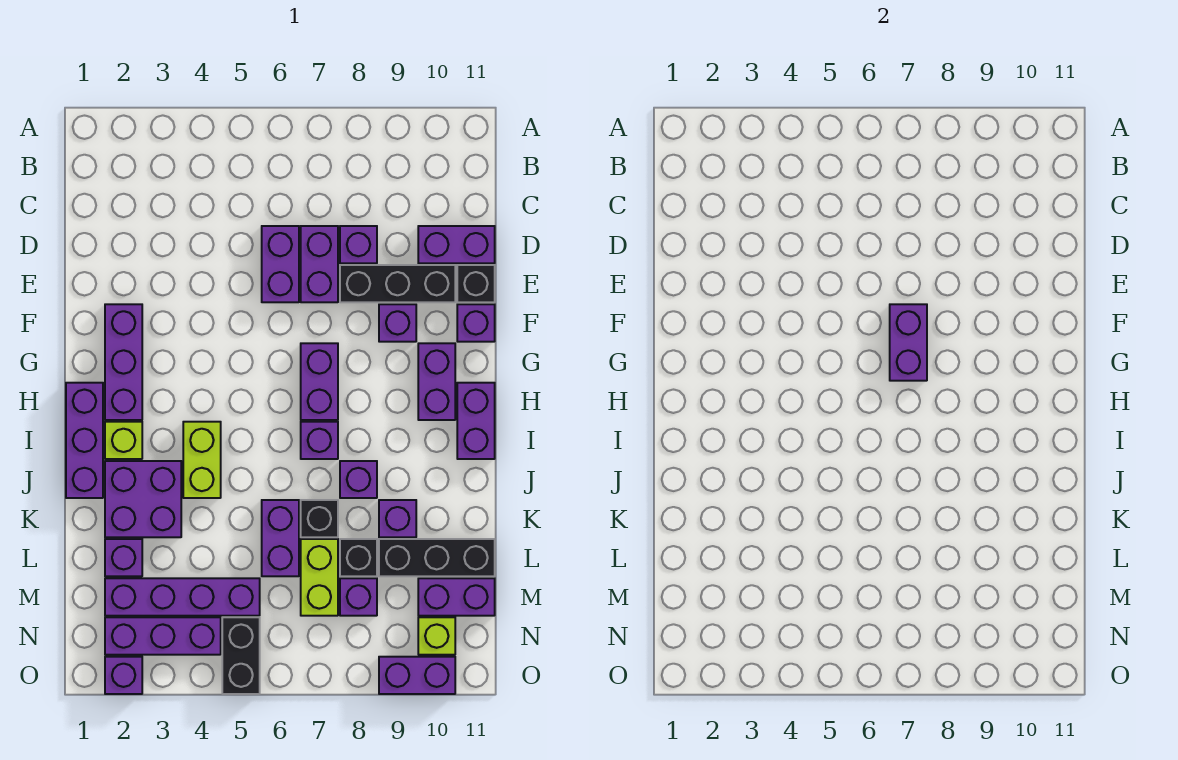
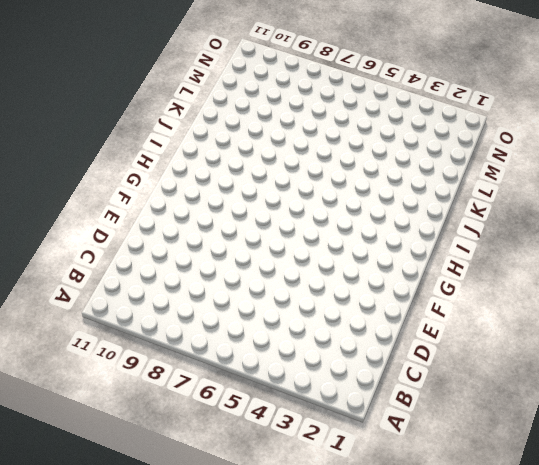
none -> purple brick D6:E6 level 1
none -> purple brick D7:E7 level 1
none -> purple brick D8 level 1
none -> purple brick D10:D11 level 1

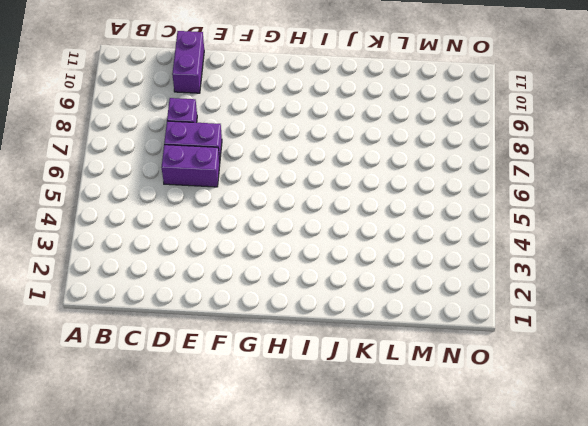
none -> black brick E8:E10 level 1
none -> black brick E11 level 1
none -> purple brick F2:H2 level 1
none -> purple brick F9 level 1

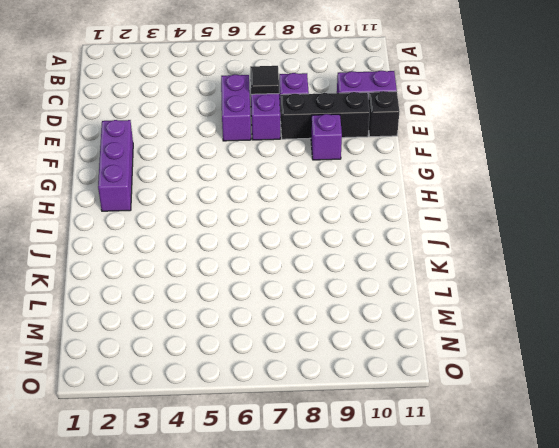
black tile D7 level 2 -> none
none -> purple brick F11 level 1
none -> purple brick G7:H7 level 1
none -> purple brick G10:H10 level 1
none -> purple brick H1:J1 level 1

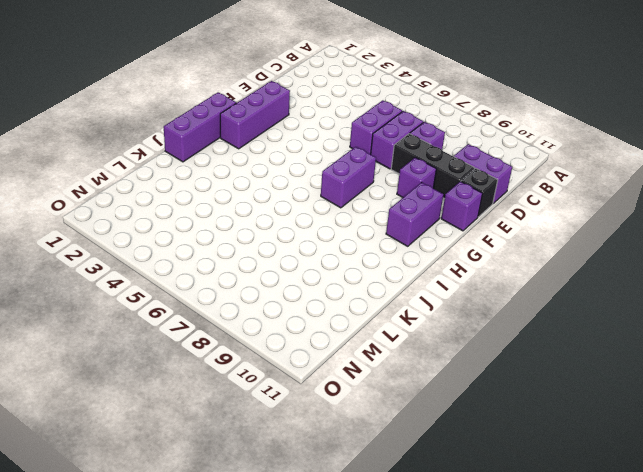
none -> purple brick H11:I11 level 1
none -> lime brick I2 level 1
none -> lime brick I4:J4 level 1
none -> purple brick I7 level 1

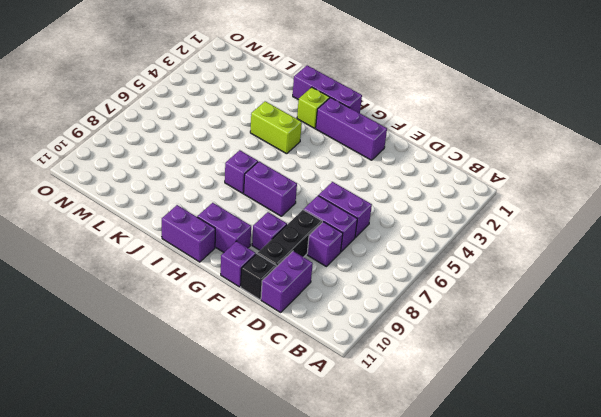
none -> purple brick J2:K3 level 1
none -> purple brick J8 level 1
none -> purple brick K6:L6 level 1
none -> black brick K7 level 1

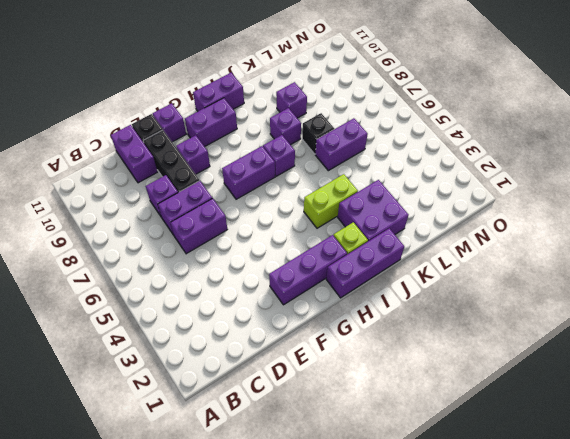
none -> purple brick L2 level 1
none -> lime brick L7:M7 level 1
none -> black brick L8 level 1
none -> black brick L9:L11 level 1

